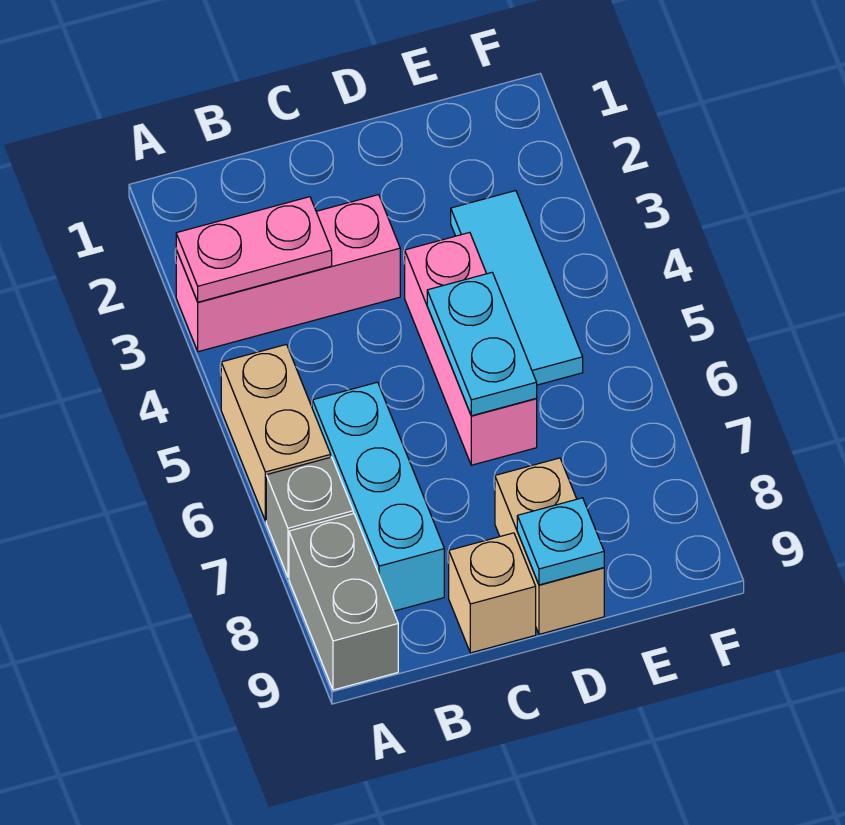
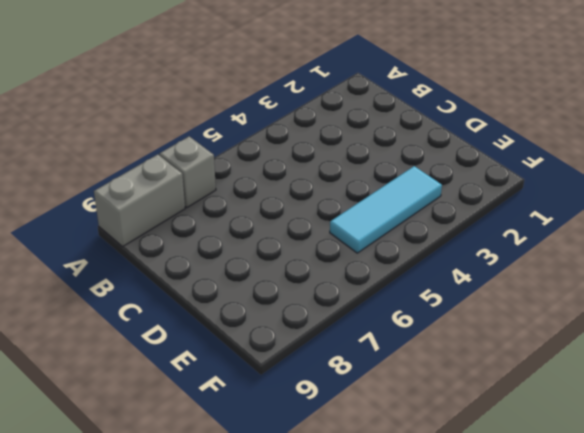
none -> pink brick A3:C3 level 1
none -> tan brick A5:A6 level 1
none -> cyan brick B6:B8 level 1

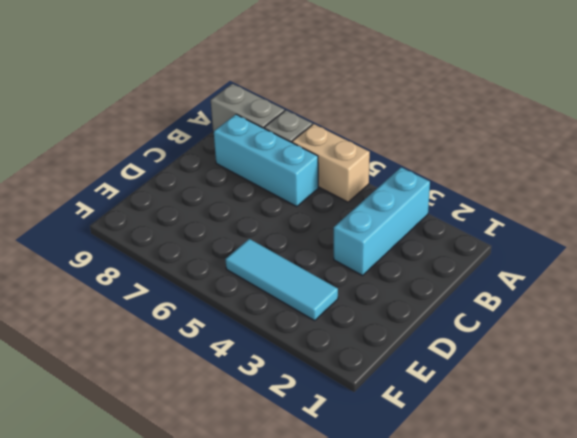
cyan brick A3:C3 level 1 -> pink brick A3:C3 level 1
none -> tan brick C9 level 1
none -> pink brick D4:D6 level 1
none -> tan brick D8:D9 level 1

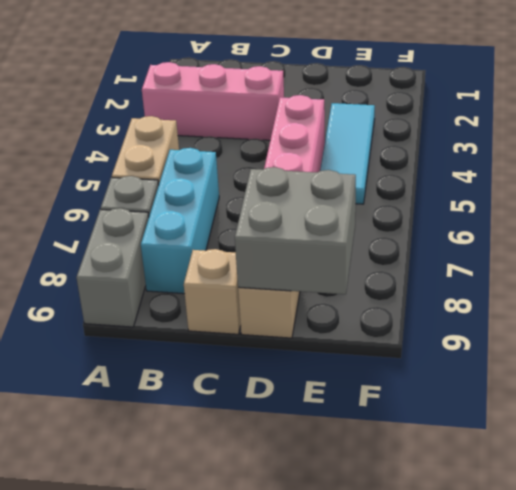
grey brick D8:E9 level 2 -> cyan plate D9 level 2
none -> pink plate A3:B3 level 2
none -> cyan plate D5:D6 level 2

